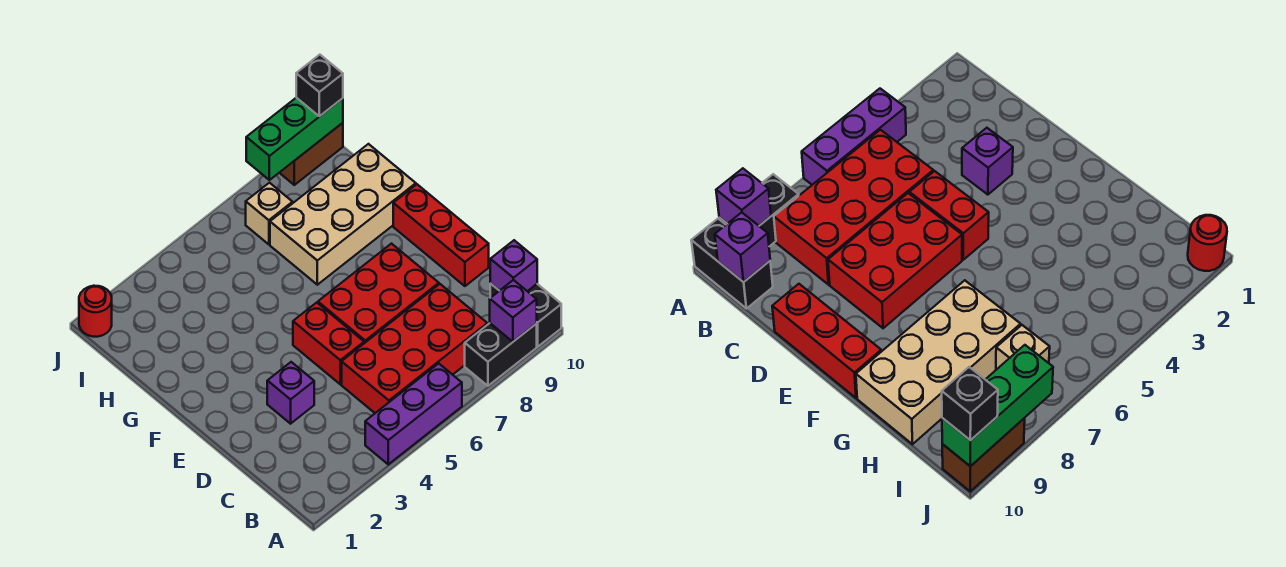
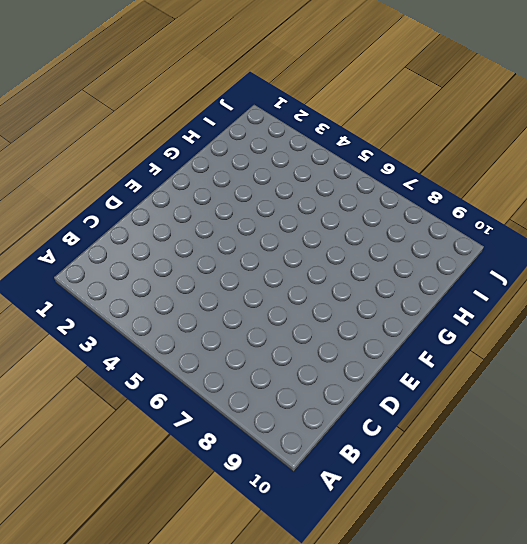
none -> purple brick A4:A6 level 1
none -> black brick A8:A9 level 1
none -> black brick A10:B10 level 1

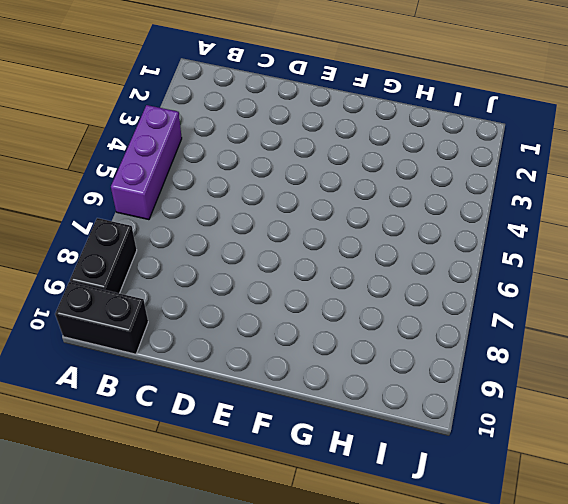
none -> red brick B5:C8 level 1
none -> purple brick D3 level 1
none -> red brick D5:E5 level 1

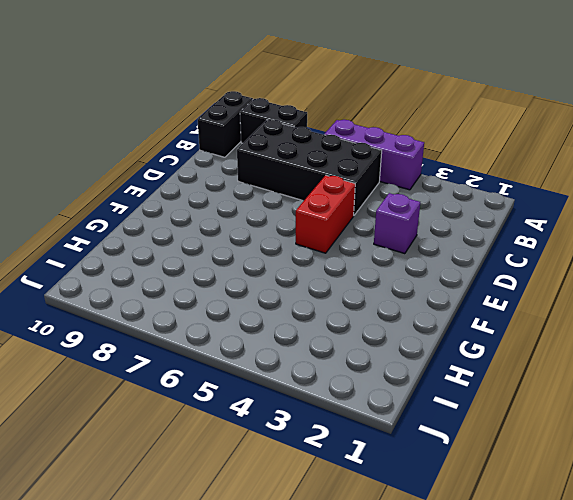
black brick B5:C8 level 1 -> red brick B5:C8 level 1
none -> red brick D6:E8 level 1
none -> red brick D10:F10 level 1
none -> tan brick G7:H10 level 1

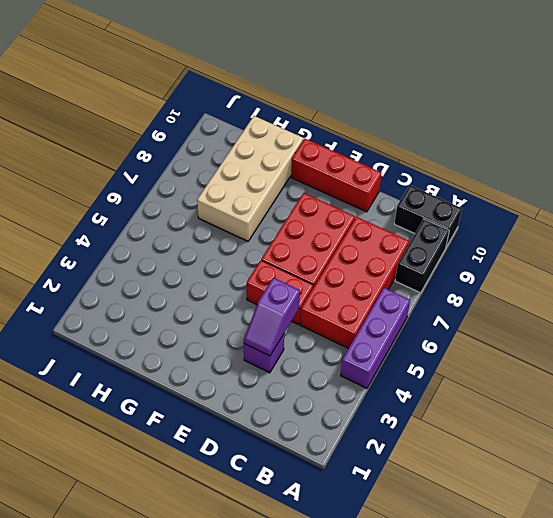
purple slope D3:D4 level 2 top 4 -> none
none -> tan brick I7 level 1
none -> red round brick J1 level 1
none -> brown brick J9:J10 level 1

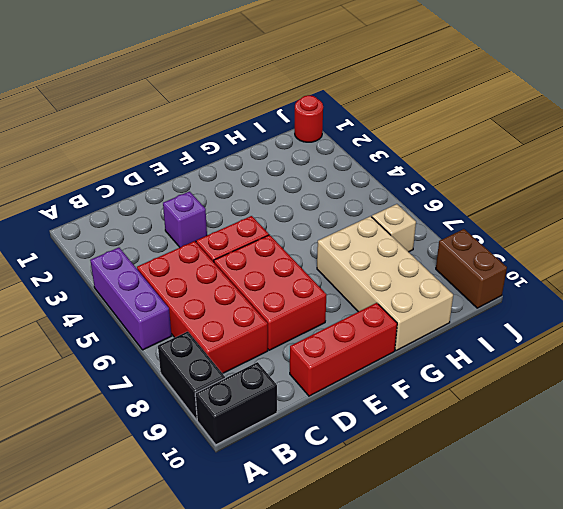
none -> purple brick A9 level 2
none -> purple brick B10 level 2
none -> green brick J8:J10 level 2

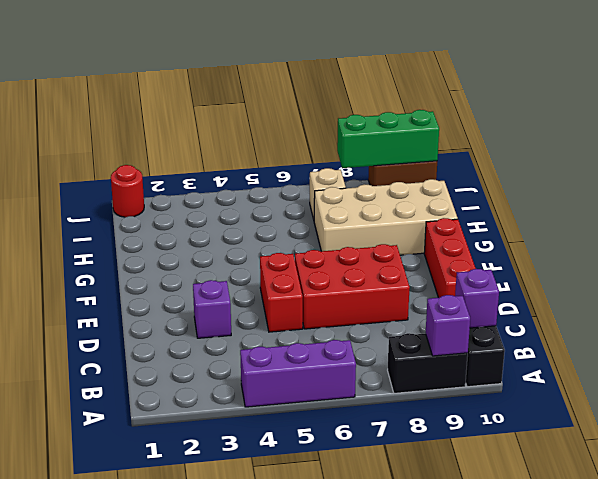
none -> red brick B5:C8 level 1
none -> black brick J10 level 3

